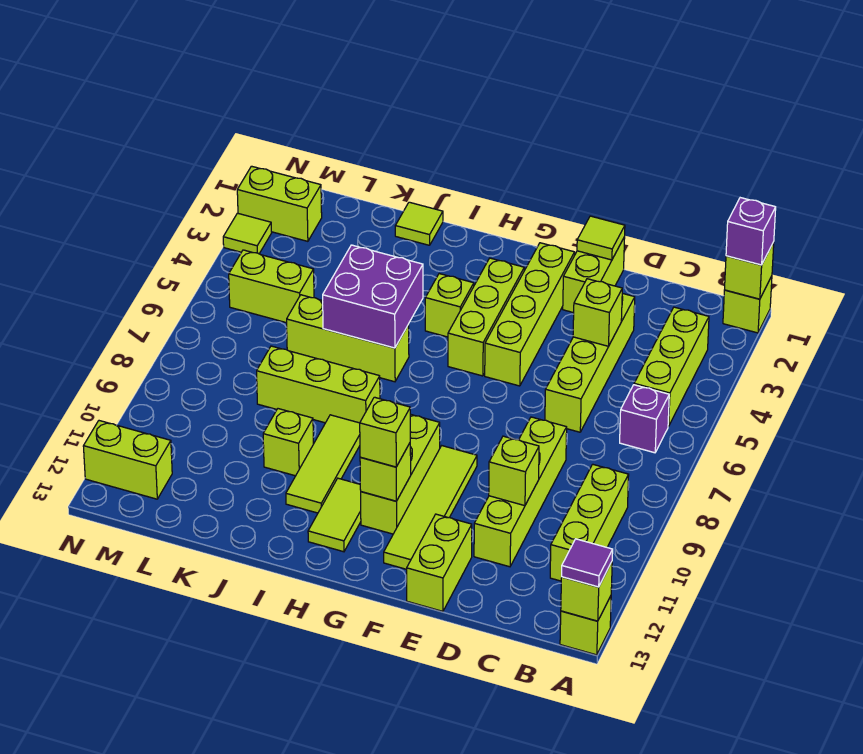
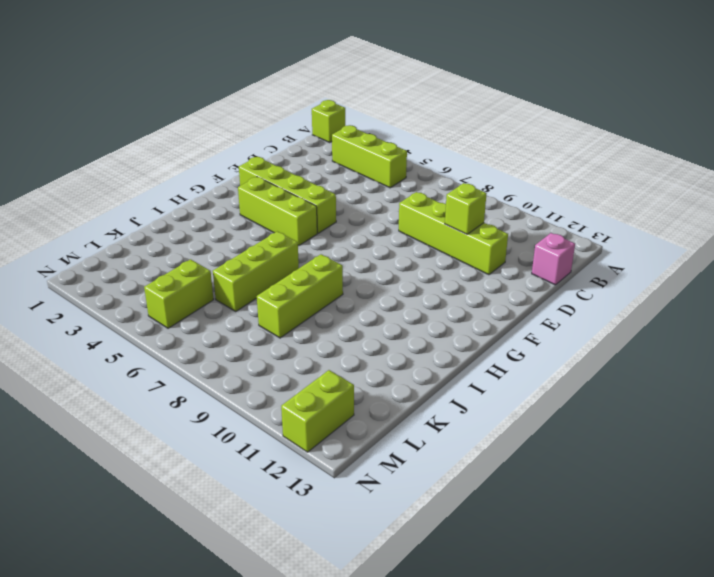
pink brick C13 level 1 -> none
none -> lime brick A13 level 1
none -> purple brick B6 level 1
none -> lime brick B9:B11 level 1
none -> lime brick D3:D6 level 1

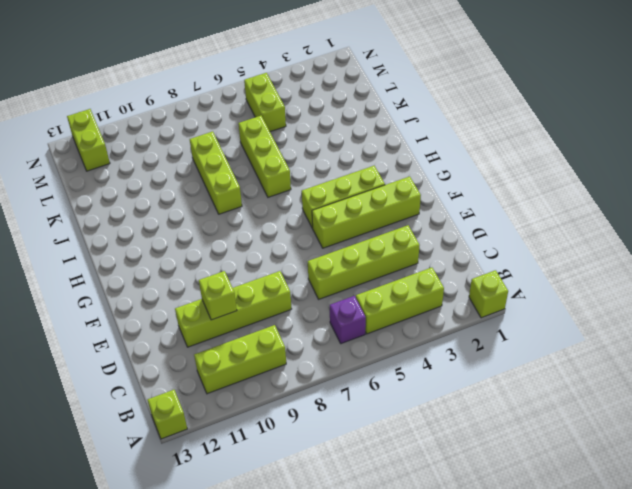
none -> lime brick E1:E2 level 1
none -> lime brick E12:E13 level 1
none -> lime tile F9:F12 level 1
none -> lime brick G9:G11 level 1

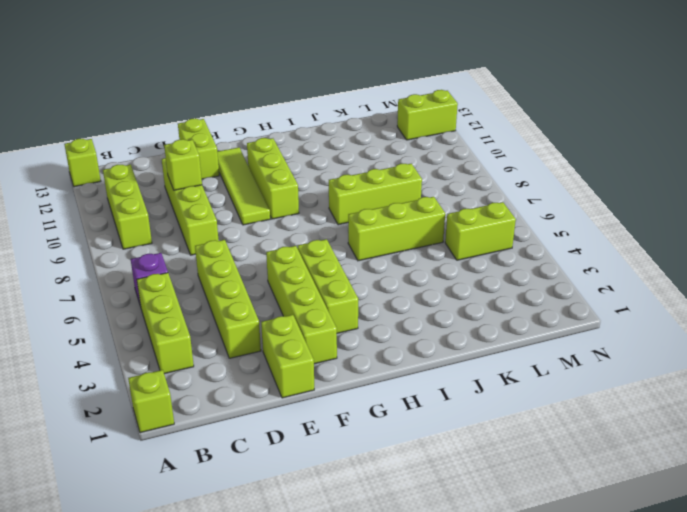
none -> lime brick H4 level 1
none -> lime tile H11:H12 level 1
none -> lime tile I9:I11 level 1
none -> lime tile J1 level 1

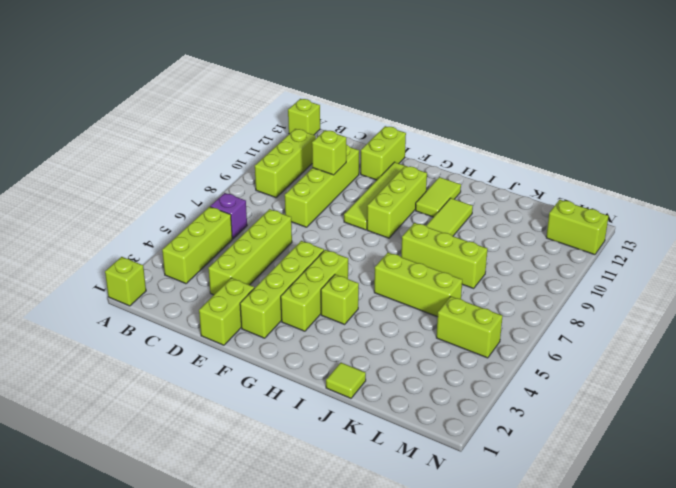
none -> lime brick J10 level 1
none -> lime brick M2:N2 level 1
none -> lime tile N3 level 1
none -> lime brick A1 level 2

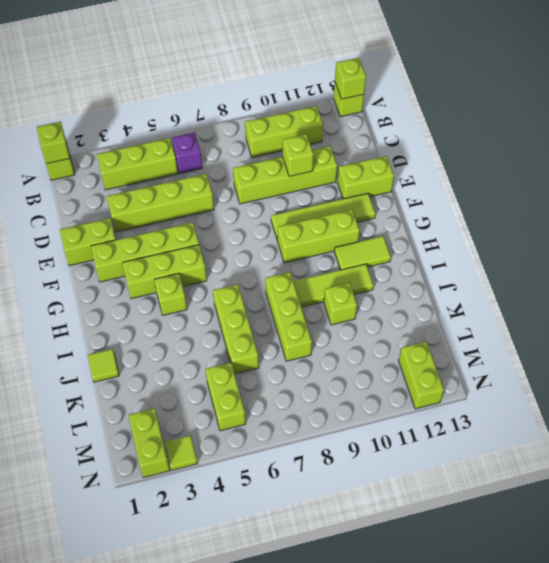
none -> lime brick D4 level 2
none -> lime tile E1 level 2
none -> lime brick G11 level 2
none -> purple brick I5:J6 level 2

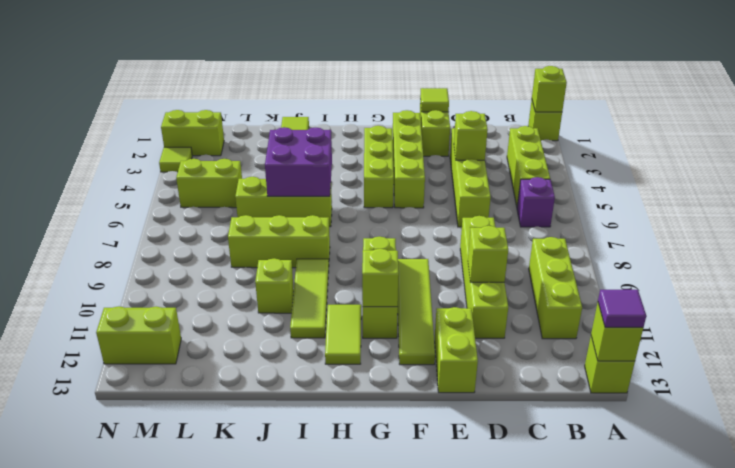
none -> lime brick H4 level 1
none -> purple brick A1 level 3
none -> lime brick G11 level 3

